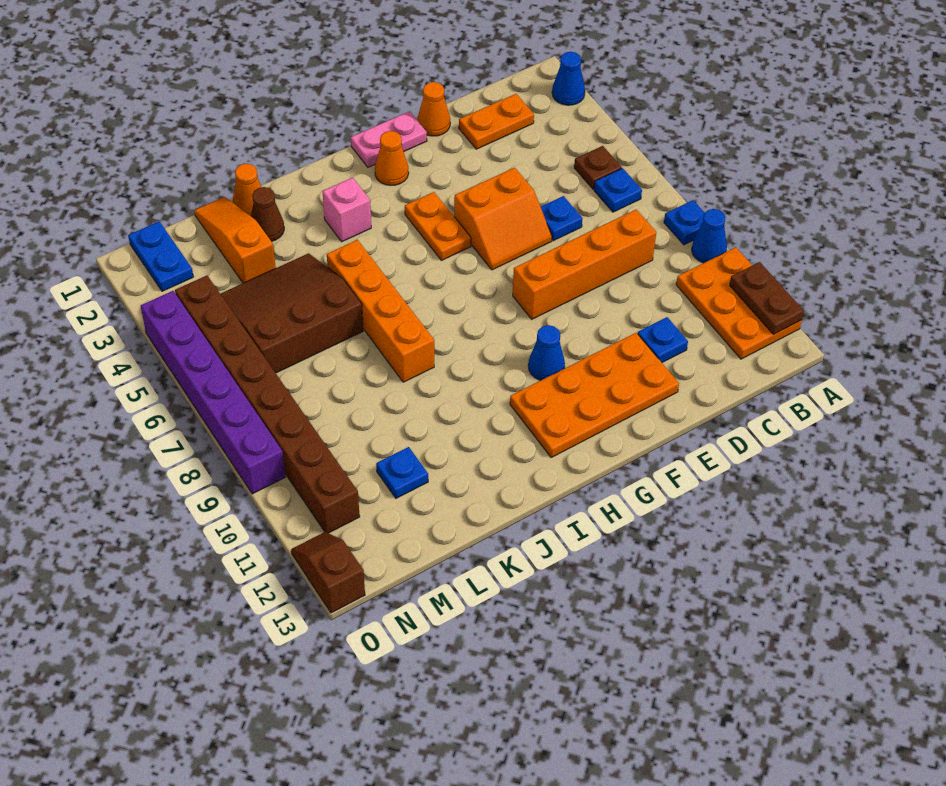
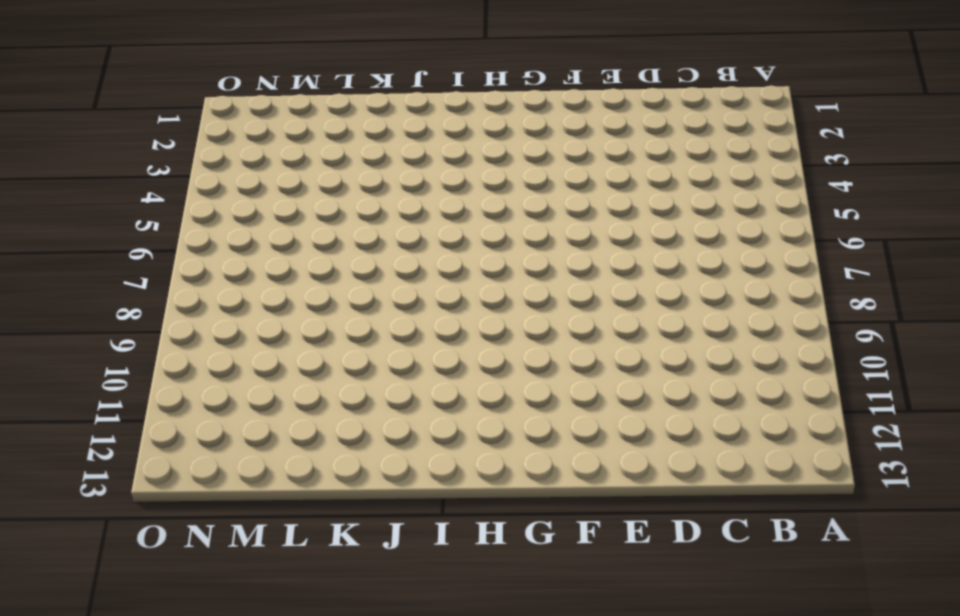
none -> blue cone A2 level 1
none -> blue plate A8 level 1
none -> blue cone A9 level 1

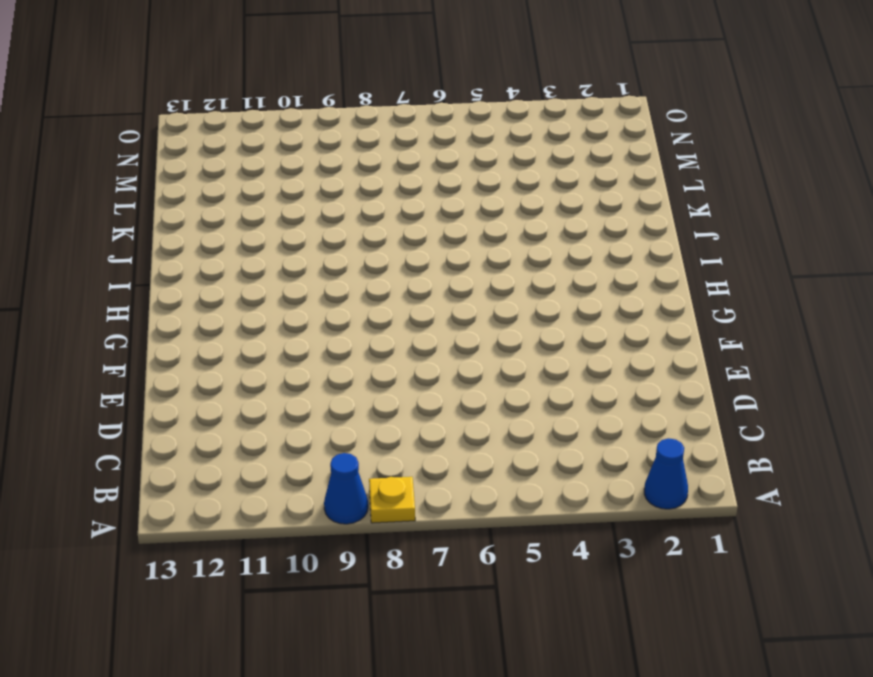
yellow plate A8 level 1 -> blue plate A8 level 1
none -> orange plate A10:B12 level 1
none -> brown plate B5 level 1
none -> blue plate B6 level 1

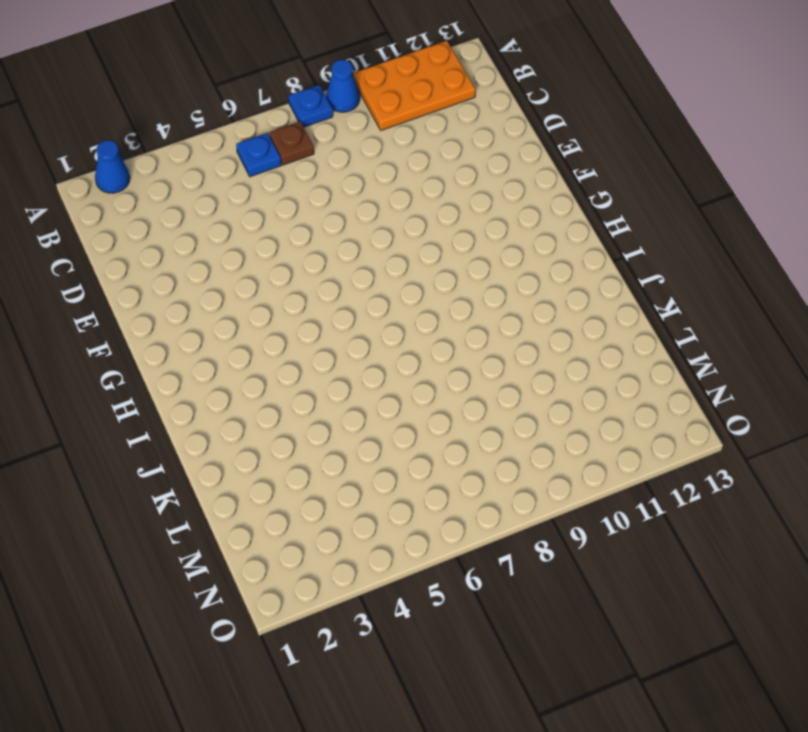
brown plate B7 level 1 -> brown plate B5 level 1
none -> orange plate C2:D2 level 1
none -> orange brick C8:F8 level 1
none -> blue plate D6 level 1

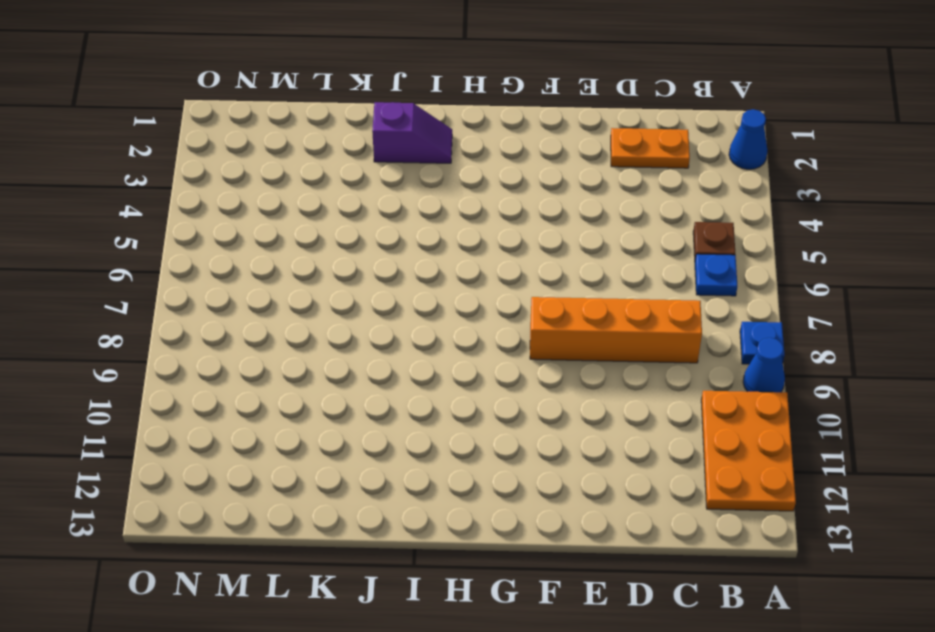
purple slope I2:J2 level 1 top J -> none
none -> blue plate D6 level 1
none -> blue plate D11 level 1
none -> orange cone E1 level 1

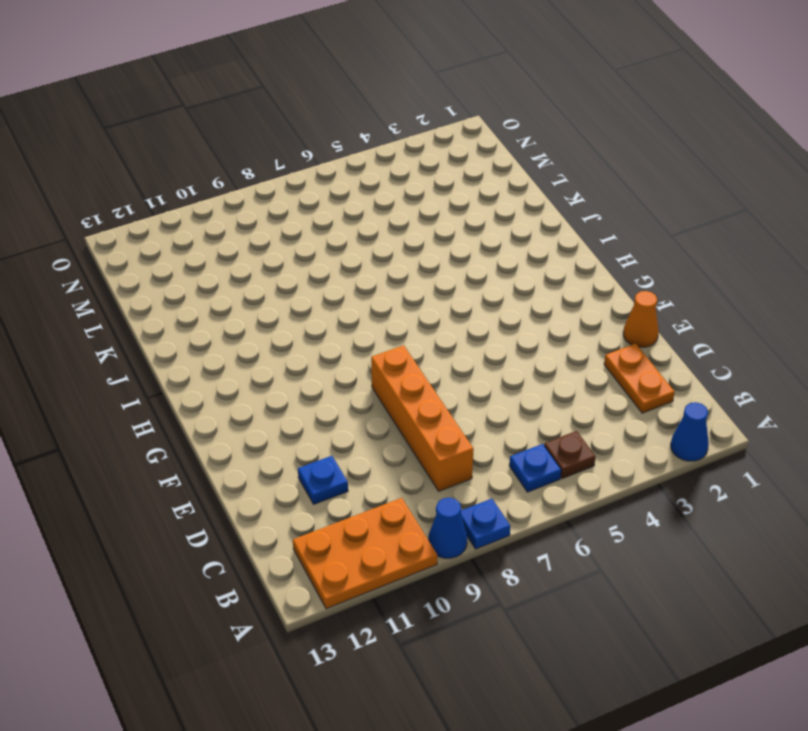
none -> blue plate D6 level 1
none -> orange slope E5:F6 level 1 top 5
none -> orange plate E11:H12 level 1

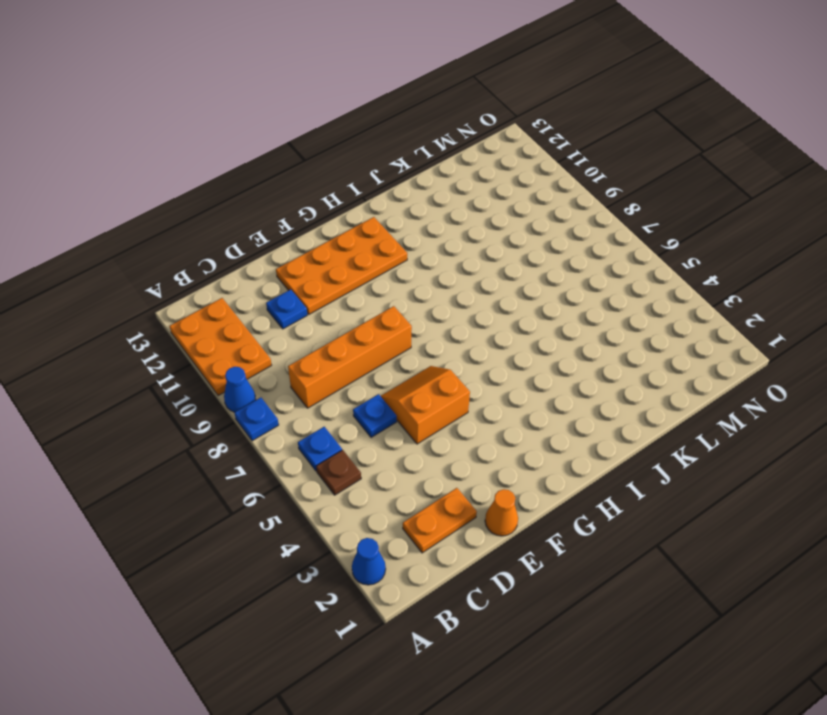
none -> pink plate F1:G1 level 1
none -> orange cone G2 level 1
none -> orange plate G4:G5 level 1

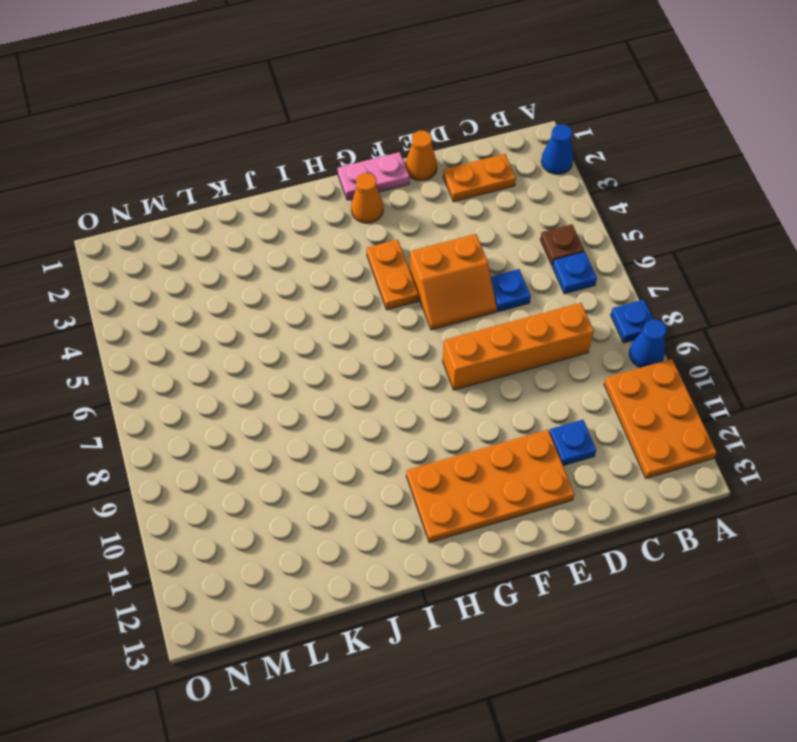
none -> blue cone G10 level 1
none -> pink brick I3 level 1
none -> orange brick J5:J8 level 1

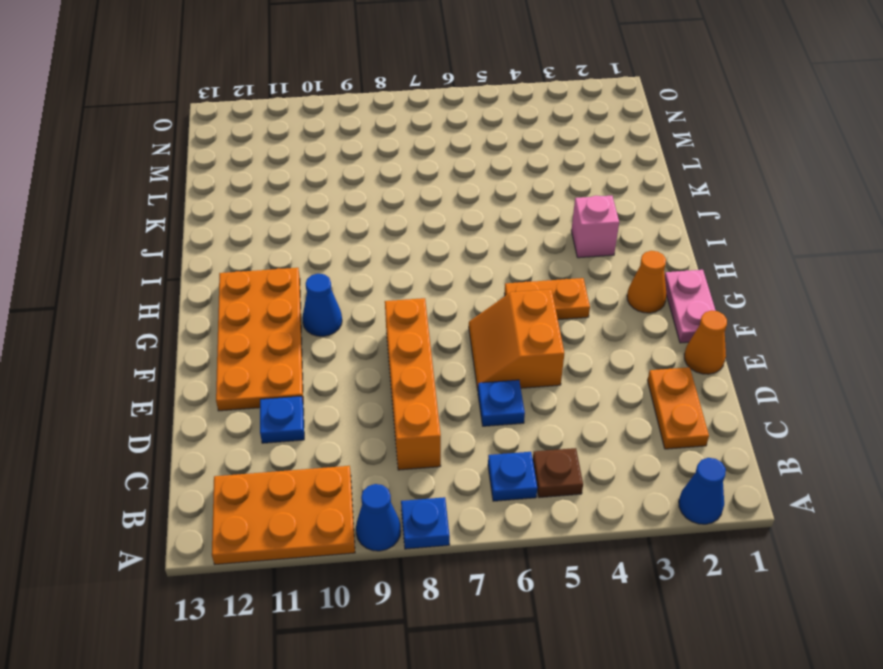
none -> orange brick J5:J8 level 1
none -> orange cone K1 level 1
none -> brown cone K2 level 1

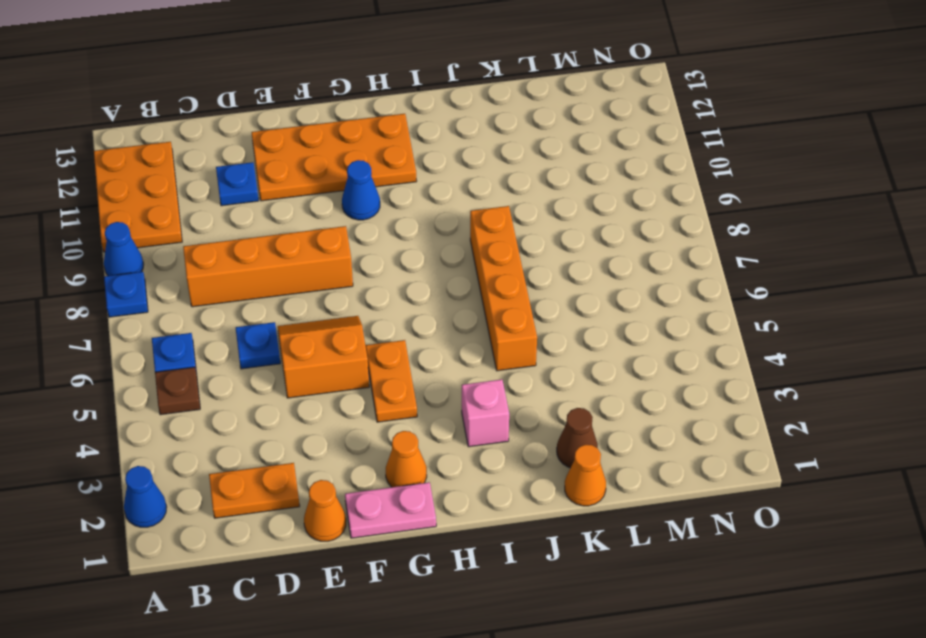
none -> brown slope K4:M6 level 1 top 6
none -> orange slope L1:L3 level 1 top 3
none -> blue plate L11 level 1

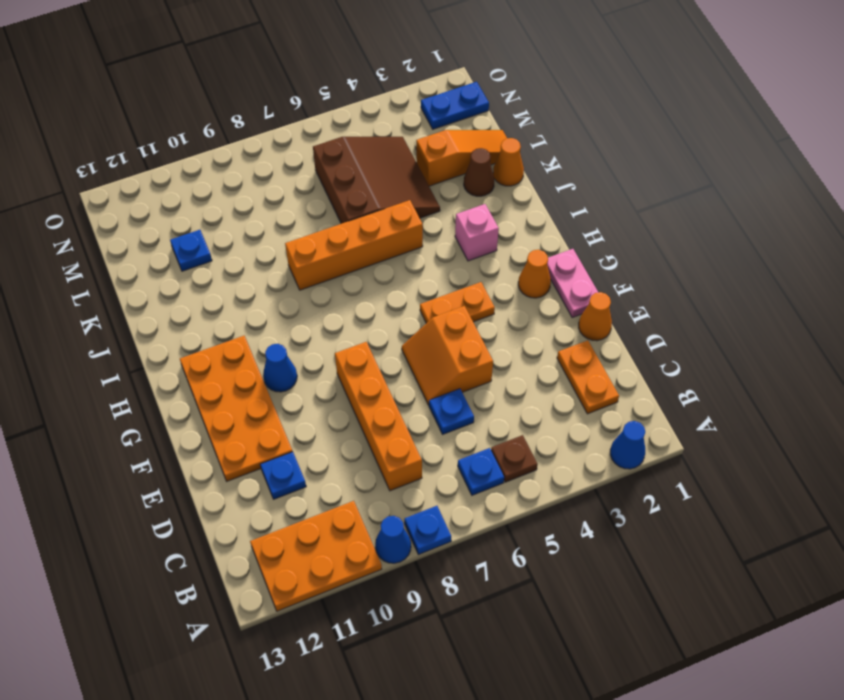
none -> brown brick N4:N11 level 1
none -> purple brick O4:O9 level 1
none -> brown slope O12:O13 level 1 top 13

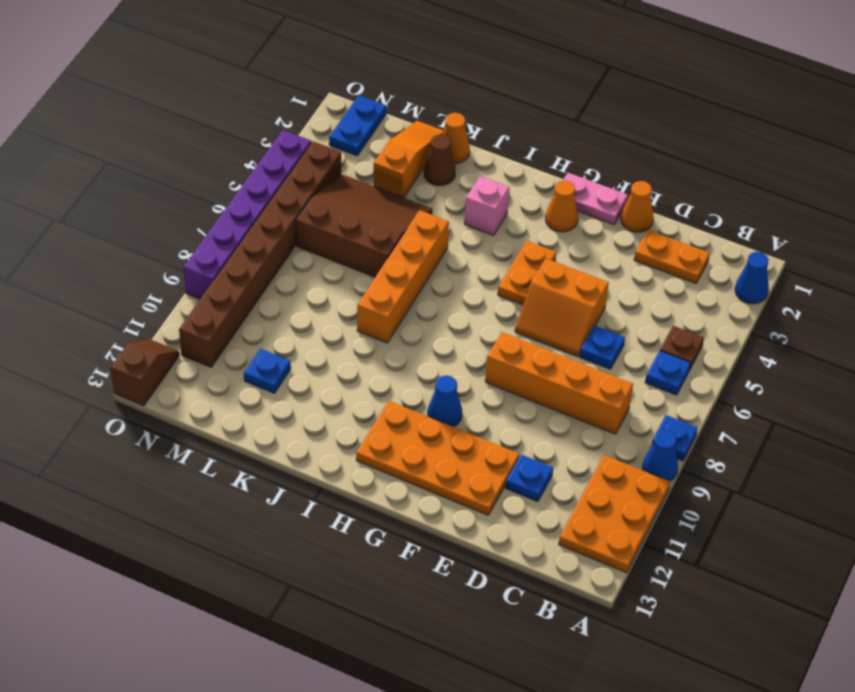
none -> brown plate A11:A12 level 2

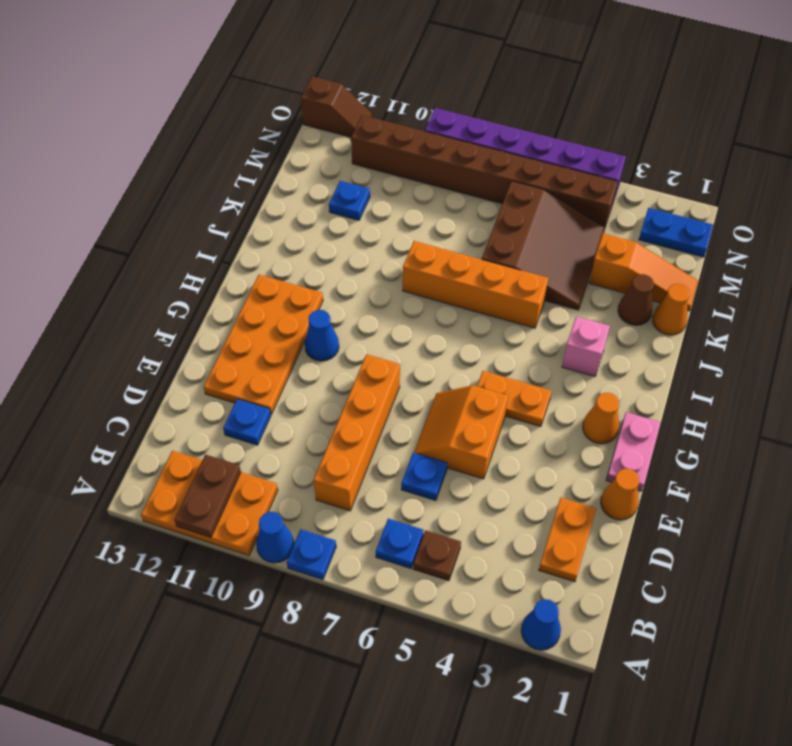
brown plate A11:B11 level 2 -> brown plate A11:A12 level 2

